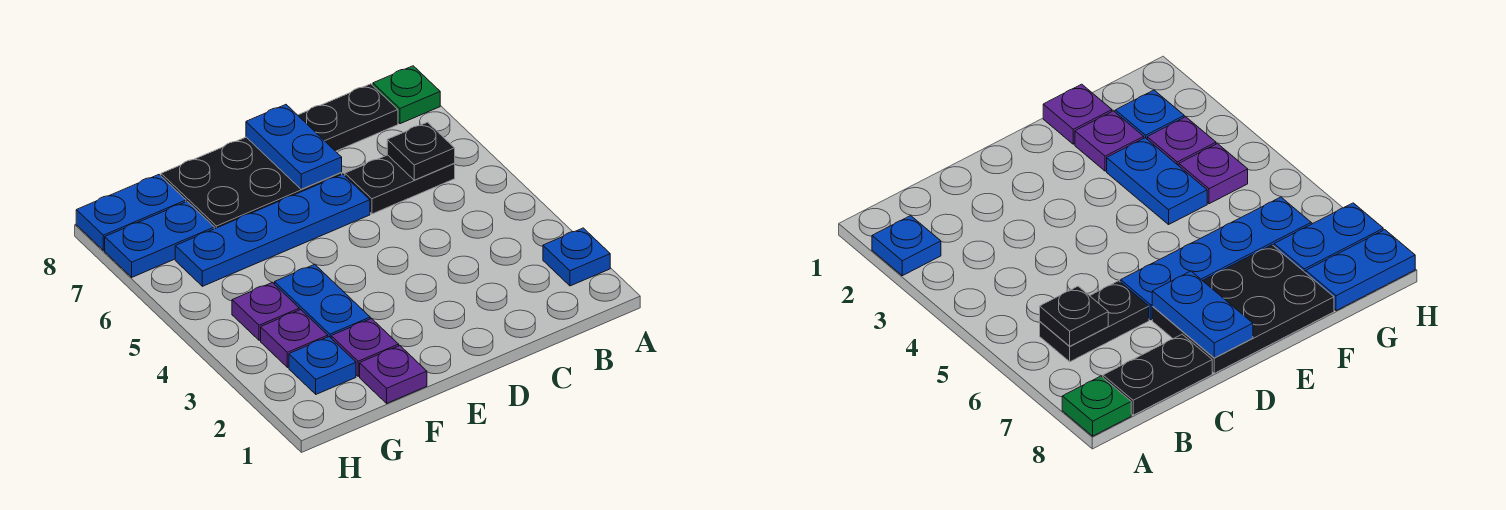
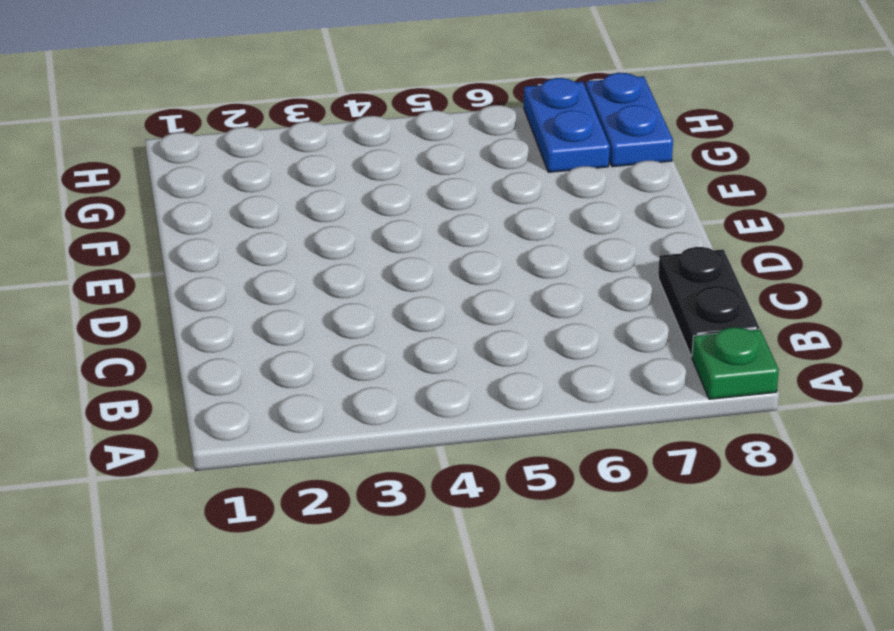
none -> blue plate A2 level 1
none -> black plate B6:C6 level 1
none -> blue plate D6:G6 level 1

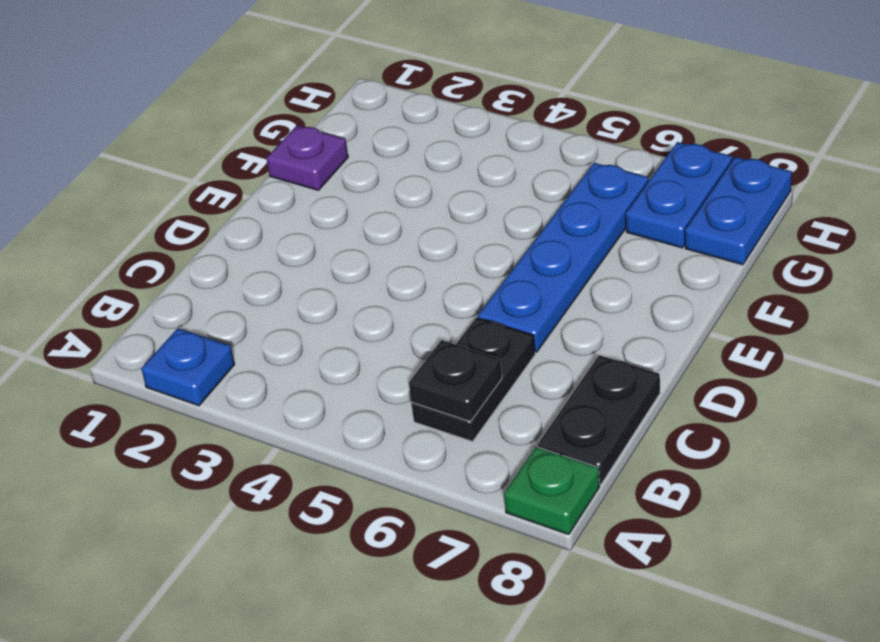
none -> black plate D7:F8 level 1
none -> purple plate F2 level 1
none -> blue plate F3:F4 level 1

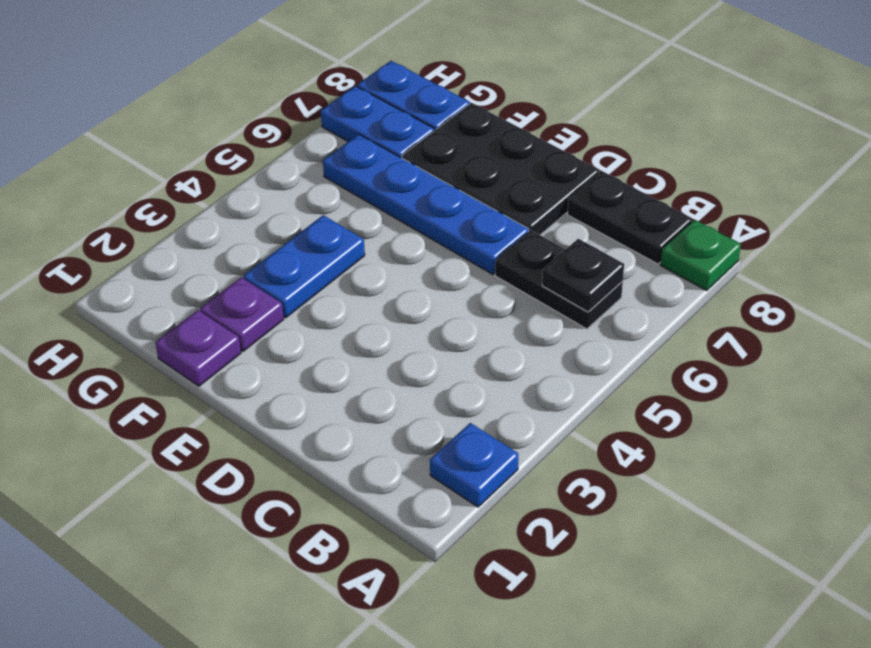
none -> blue plate G2 level 1
none -> purple plate G3 level 1
none -> purple plate G4 level 1

